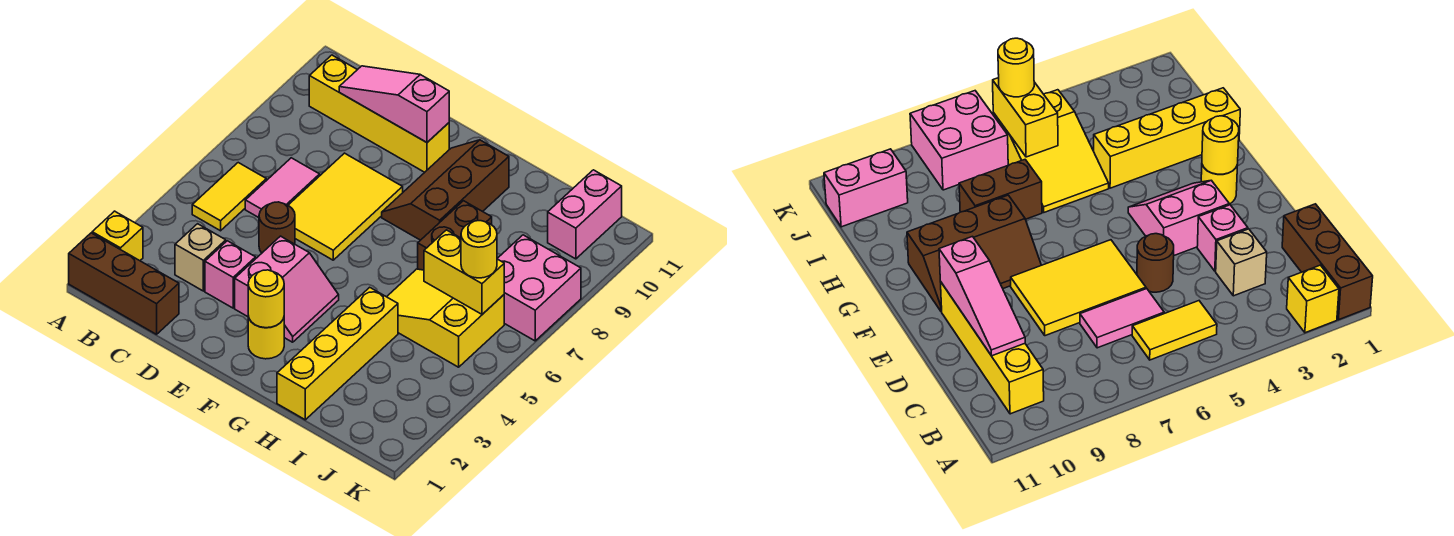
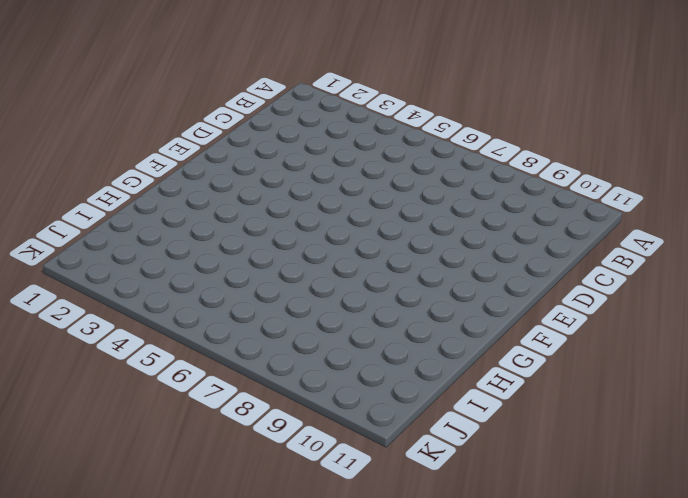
none -> brown brick A1:C1 level 1
none -> yellow brick A2 level 1
none -> yellow tile B5:B6 level 1

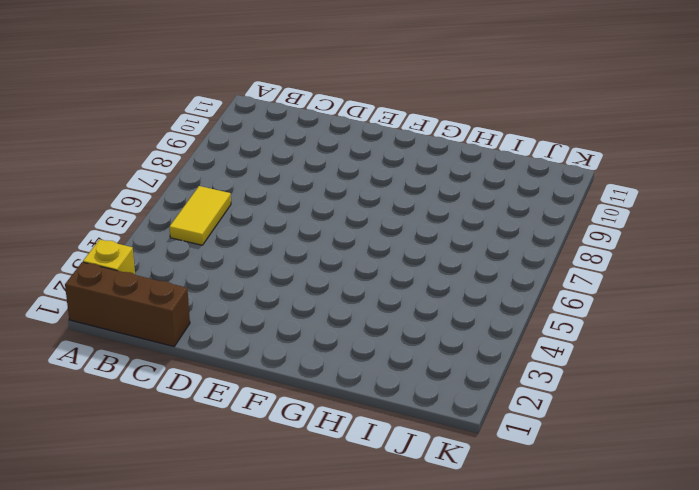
none -> yellow brick B10:E10 level 1
none -> tan brick C3 level 1
none -> pink tile C6:C7 level 1

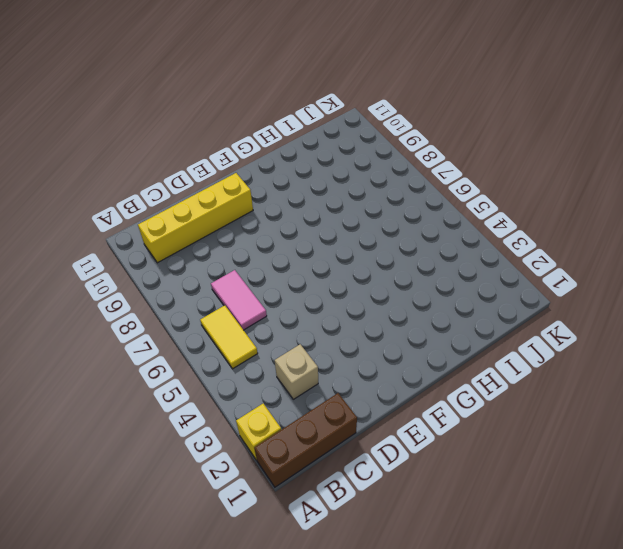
none -> pink brick D3 level 1
none -> brown round brick D5 level 1
none -> yellow tile D6:E8 level 1

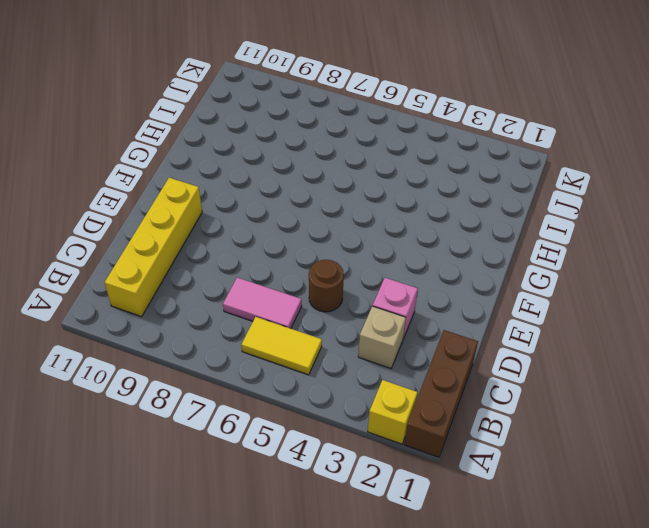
none -> yellow tile D6:E8 level 1
none -> pink slope E3:F4 level 1 top E
none -> yellow round brick F2 level 1

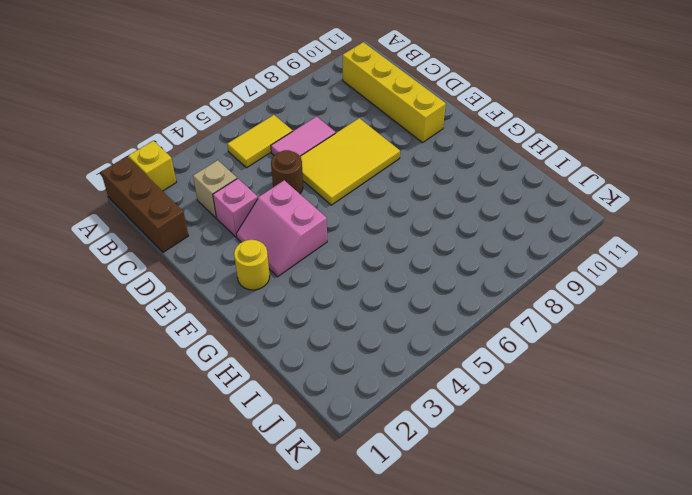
pink slope E3:F4 level 1 top 4 -> pink slope E3:F4 level 1 top E
none -> brown slope F8:G10 level 1 top G
none -> yellow brick H1:H4 level 1
none -> yellow slope H5:J6 level 1 top J

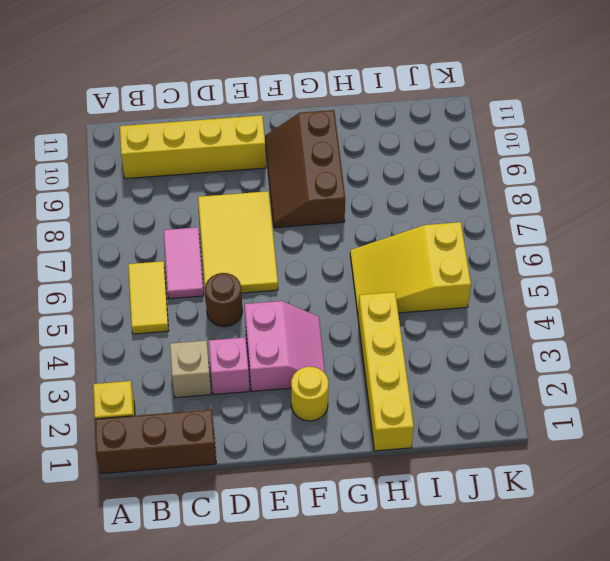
none -> brown brick H7:H8 level 1
none -> pink brick J7:K8 level 1
none -> pink brick J10:J11 level 1

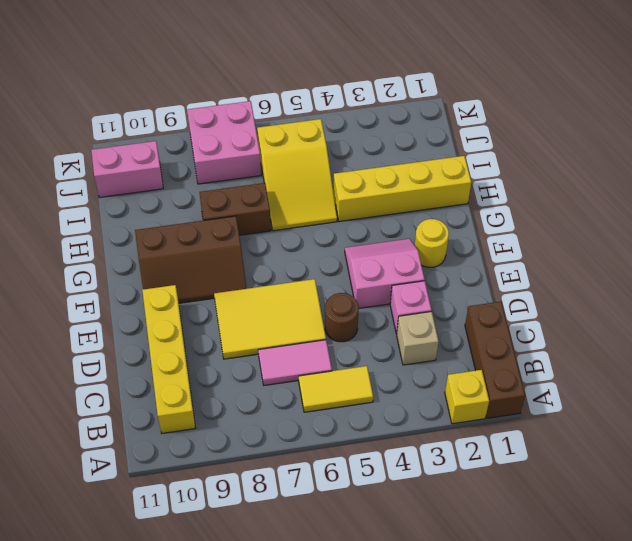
none -> pink slope C10:E10 level 2 top E
none -> yellow round brick F2 level 2
none -> yellow brick I6:J6 level 2

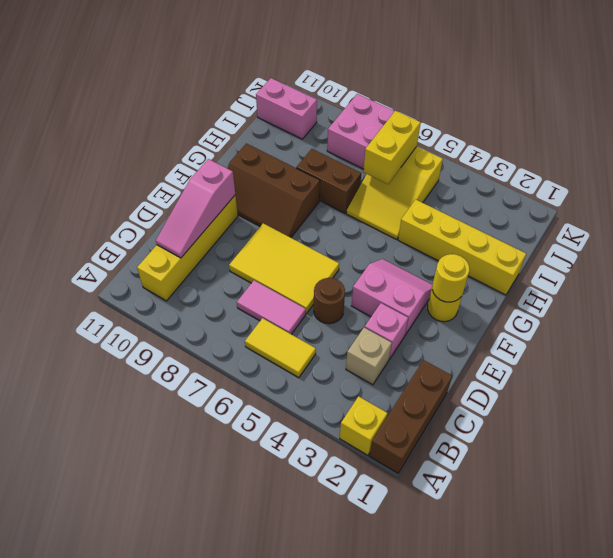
none -> yellow round brick J6 level 3

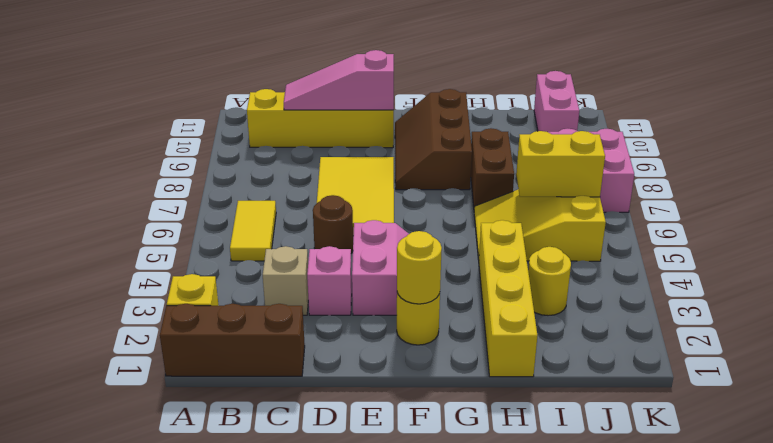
yellow round brick I3 level 1 -> yellow round brick J6 level 3
none -> pink tile C6:C7 level 1

